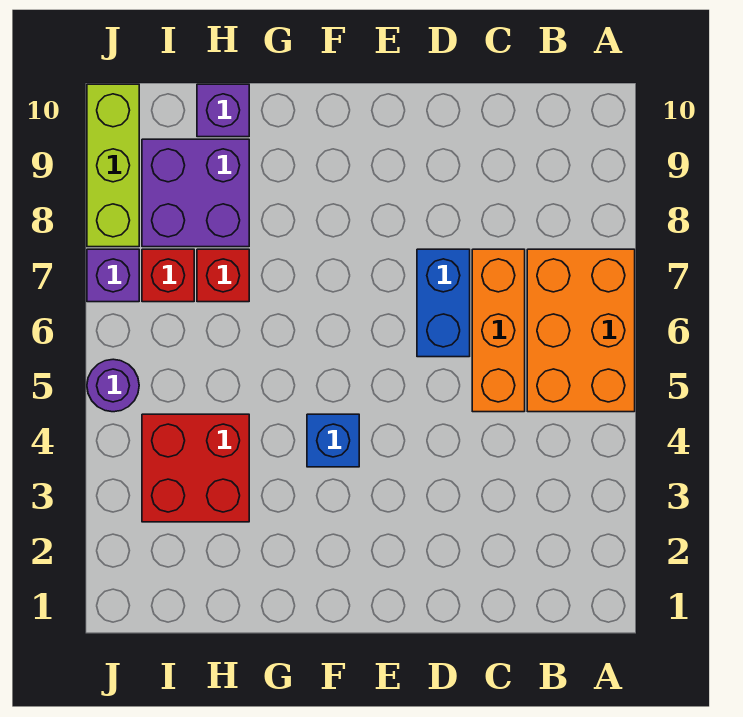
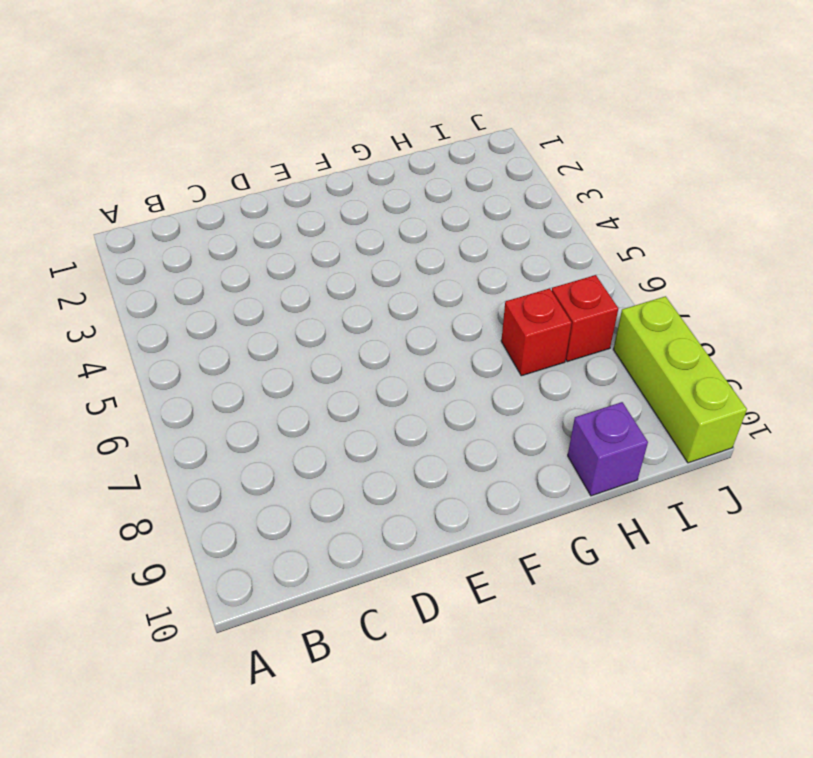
none -> orange brick A5:B7 level 1
none -> orange brick C5:C7 level 1
none -> blue brick D6:D7 level 1

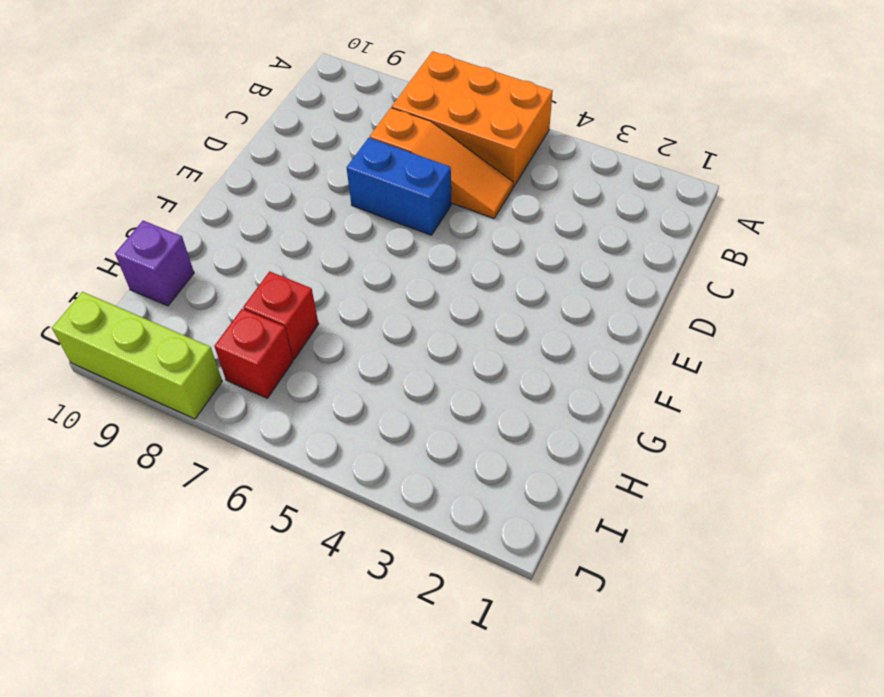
orange slope C5:C7 level 1 top 7 -> orange brick C5:C7 level 1
none -> blue brick F4 level 1
none -> red brick H3:I4 level 1
none -> purple brick H8:I9 level 1

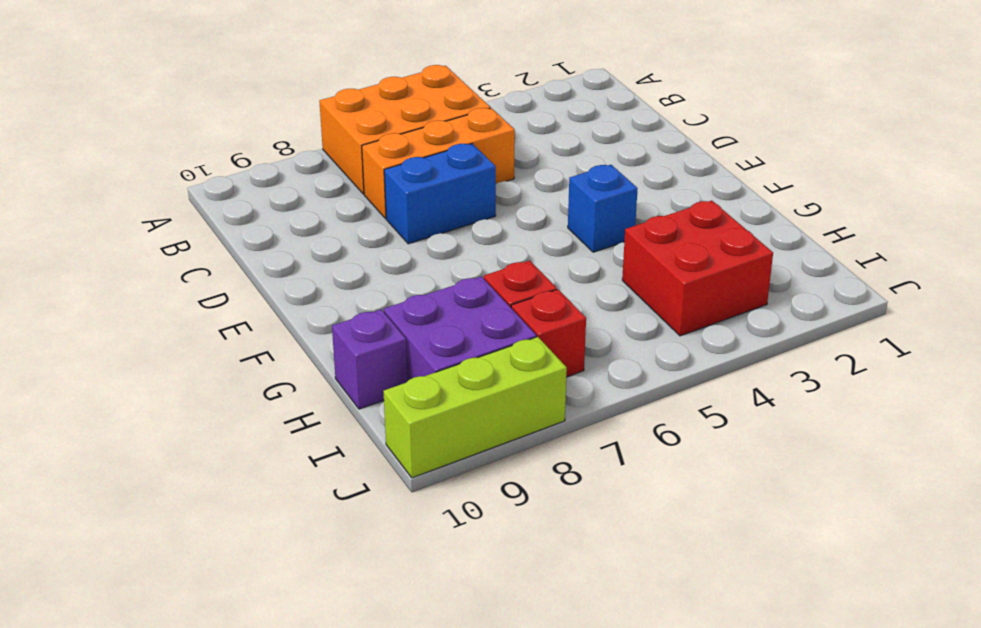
none -> purple round brick J5 level 1
none -> purple brick J7 level 1

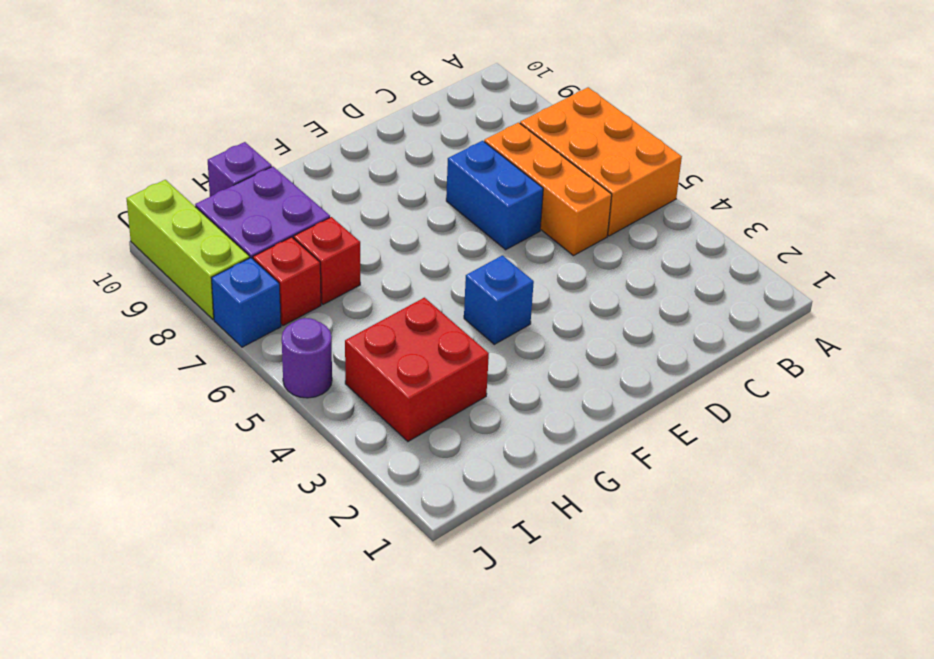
blue brick J7 level 1 -> purple brick J7 level 1

